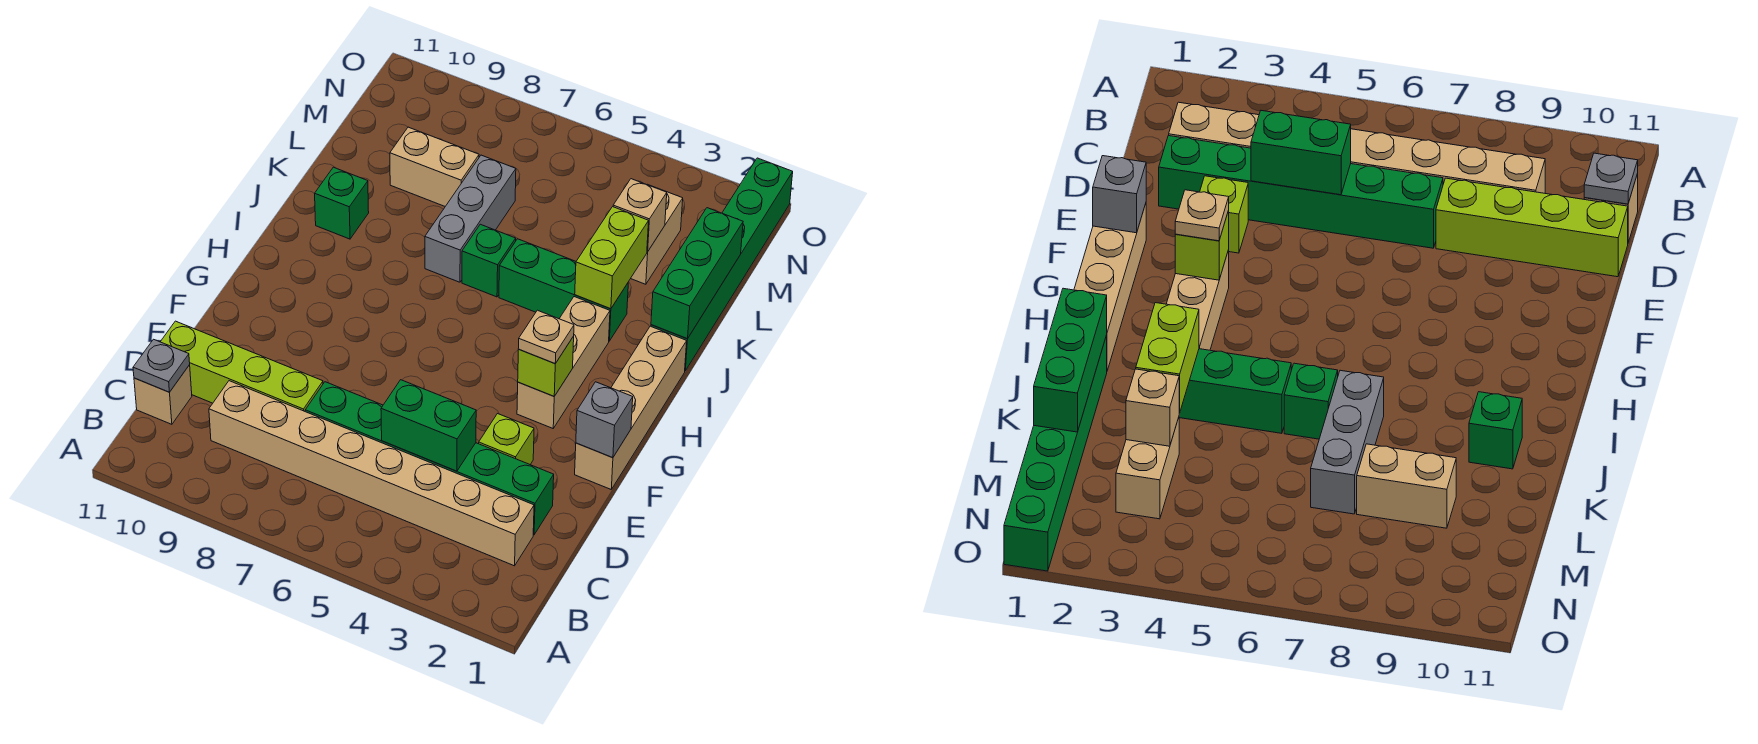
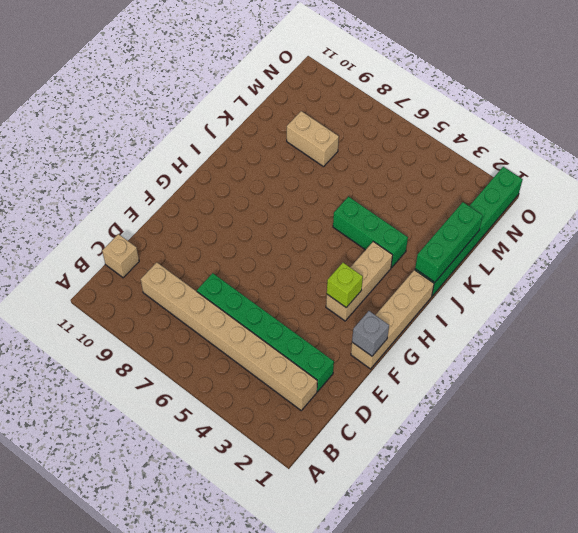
none -> lime brick D8:D11 level 1
none -> lime brick E3 level 1
none -> green brick J6 level 1

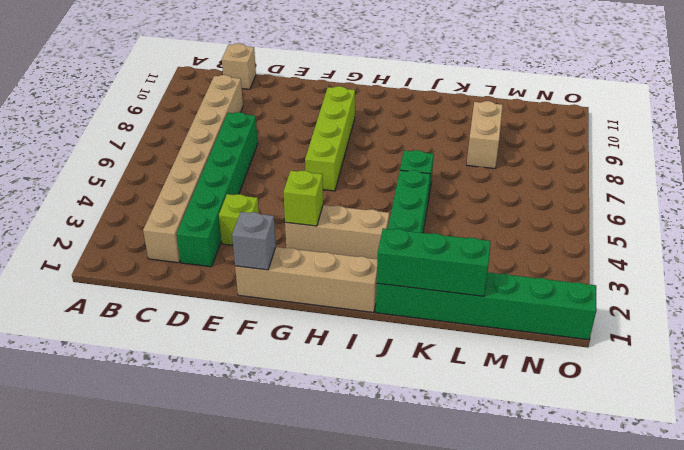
lime brick G6:G9 level 1 -> lime brick D8:D11 level 1
none -> grey brick J7:L7 level 1
none -> green brick J10 level 1
none -> tan brick L3:M3 level 1

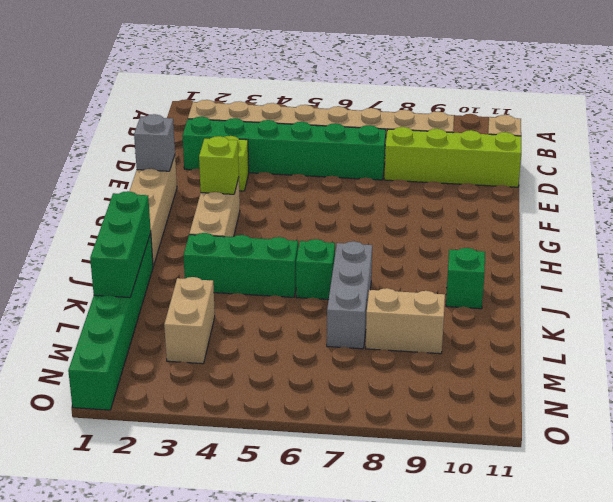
none -> grey plate C11 level 2
none -> green brick D4:D5 level 2
none -> lime brick J3:K3 level 2

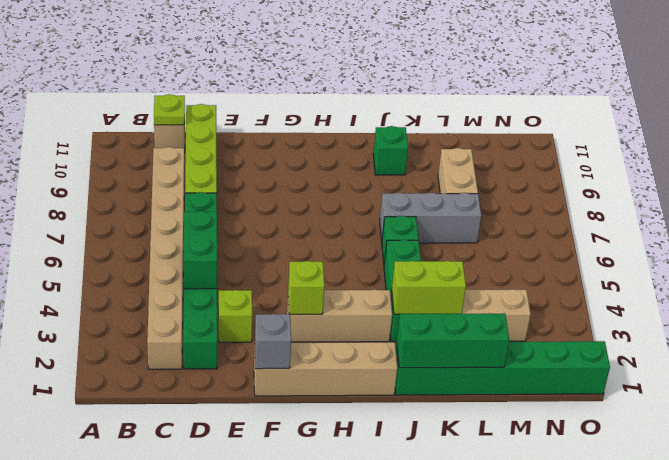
lime plate C11 level 2 -> grey plate C11 level 2
none -> tan brick L3 level 2
none -> tan plate G3 level 3

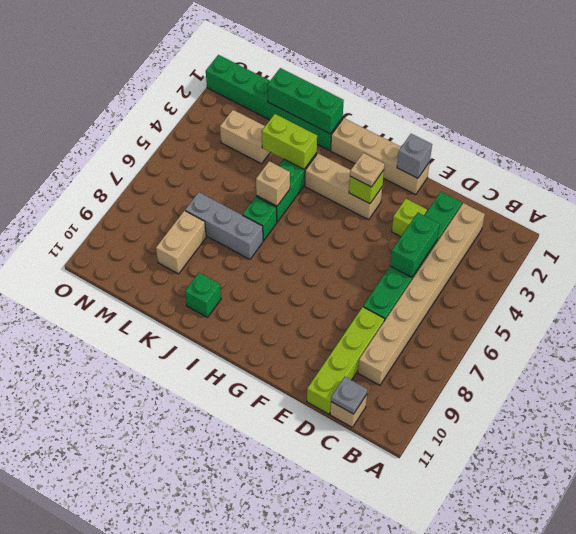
tan brick J5 level 2 -> tan brick L3 level 2

